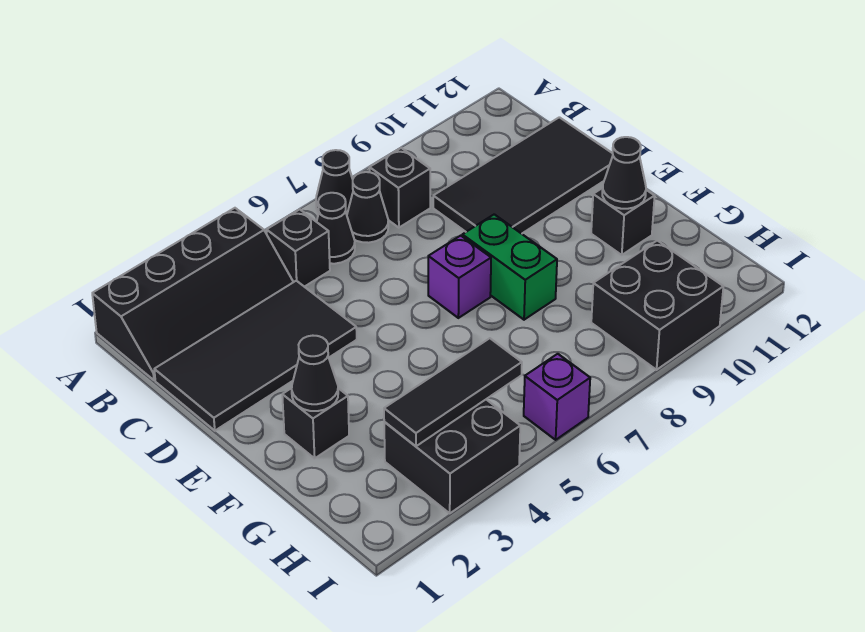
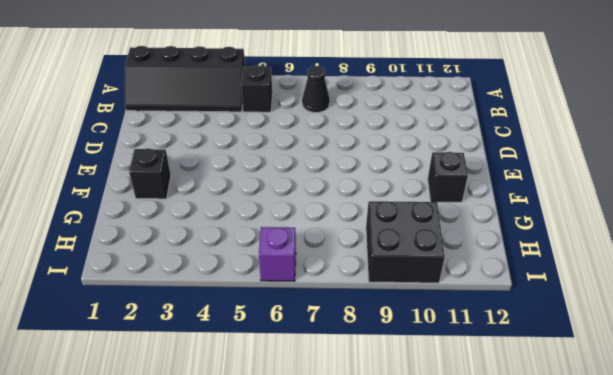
none -> black cone A7 level 1
none -> black cone B6 level 1
none -> black brick B8 level 1

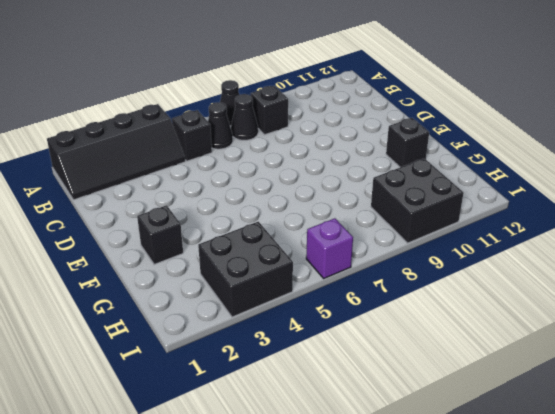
none -> black tile C1:D4 level 1
none -> black tile C9:D12 level 1
none -> purple brick E7 level 1

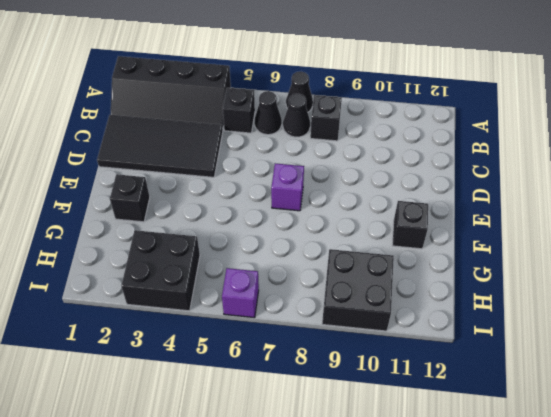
none -> black tile C9:D12 level 1
none -> green brick E8:F8 level 1
none -> black cone F2 level 2

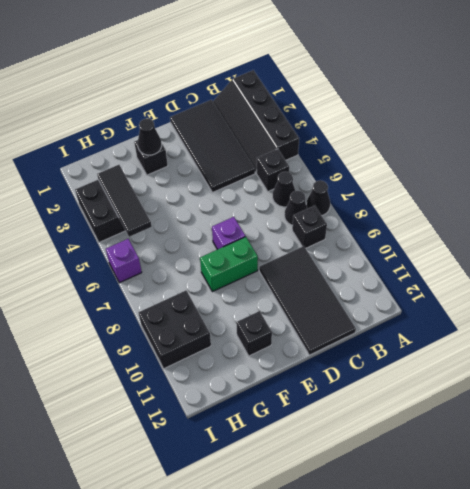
none -> black cone F11 level 2

